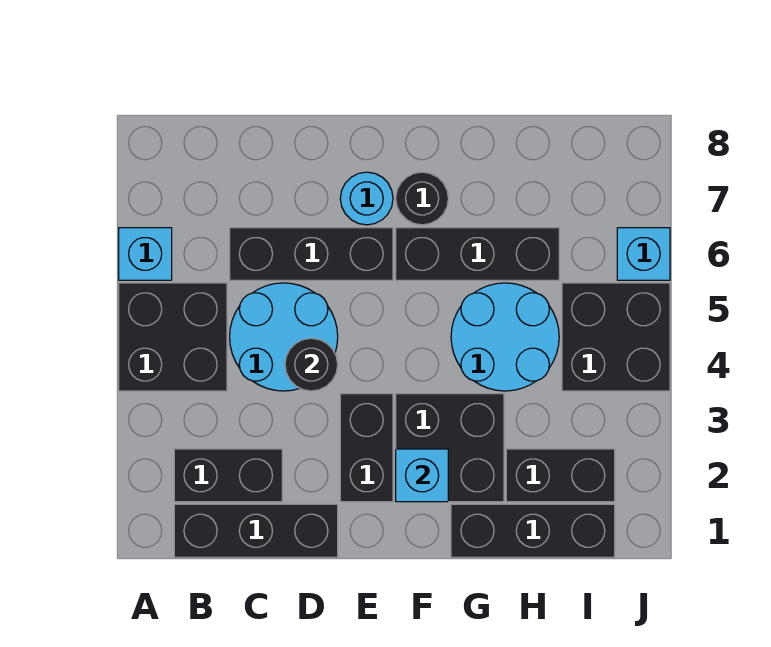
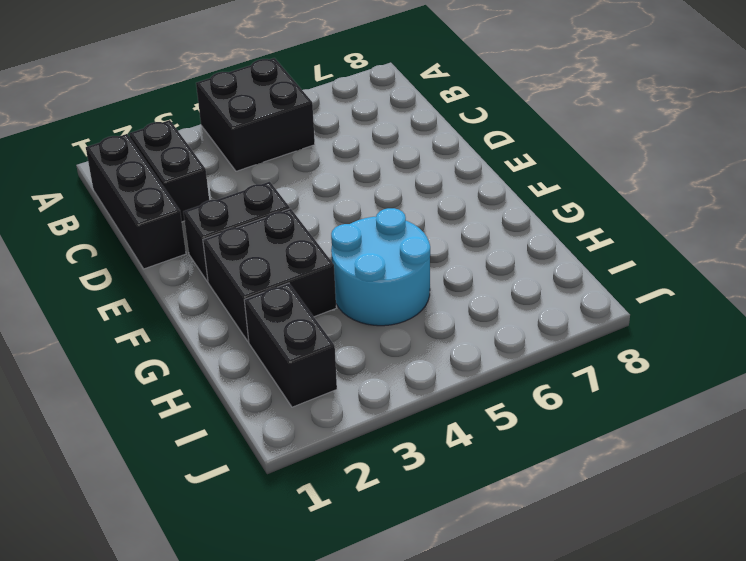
none -> cyan brick A6 level 1
none -> cyan round brick C4:D5 level 1
none -> black brick C6:E6 level 1

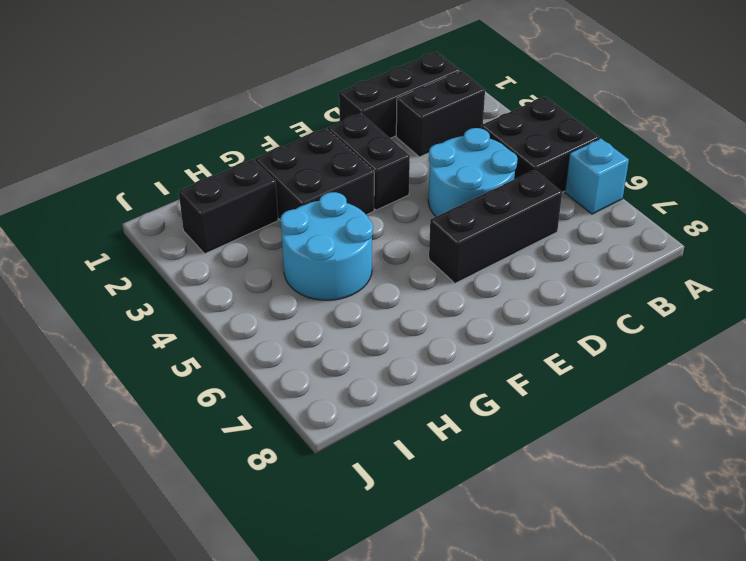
none -> cyan round brick E7 level 1
none -> black brick F6:H6 level 1
none -> black round brick F7 level 1

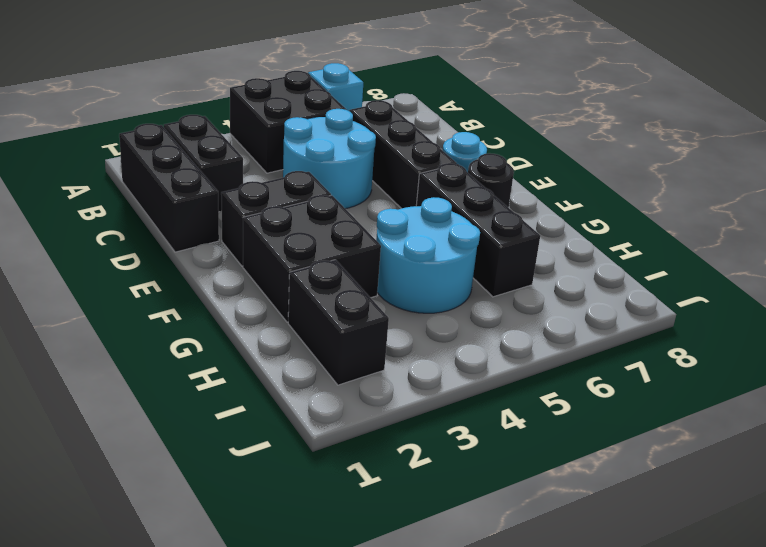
none -> black brick G1:I1 level 1
none -> black brick I4:J5 level 1
none -> cyan brick J6 level 1

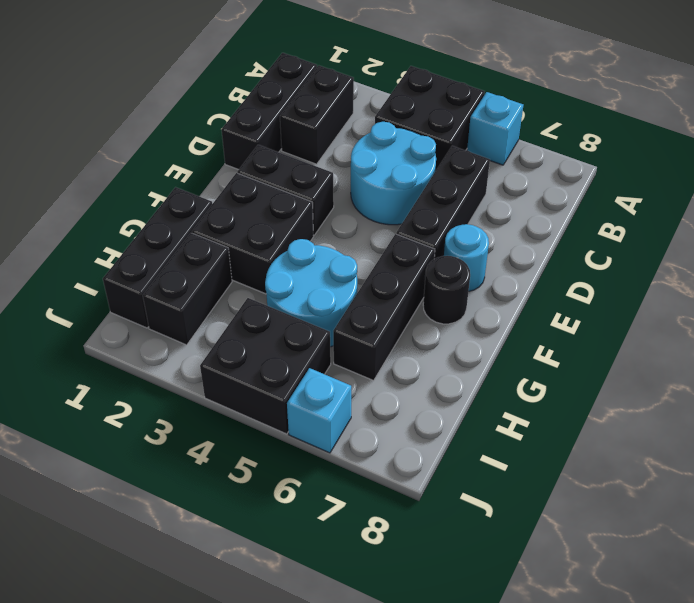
none -> black round brick D4 level 2
none -> cyan brick F2 level 2

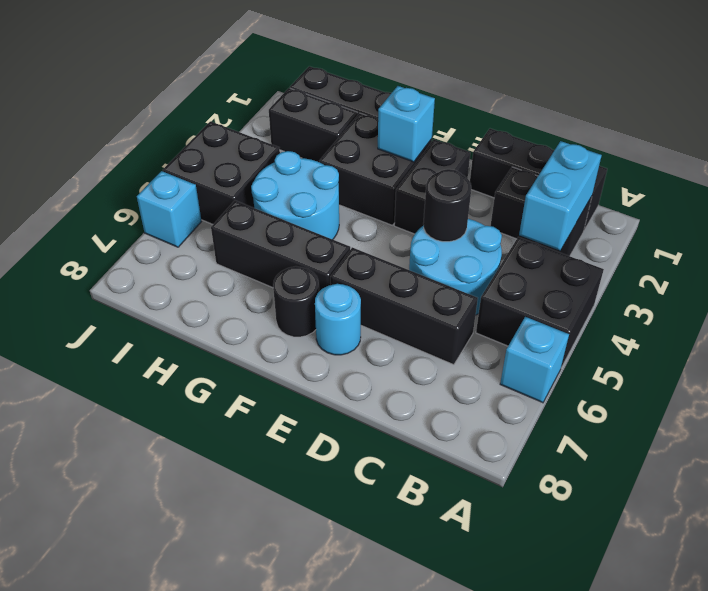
cyan brick B2:B3 level 2 -> none

